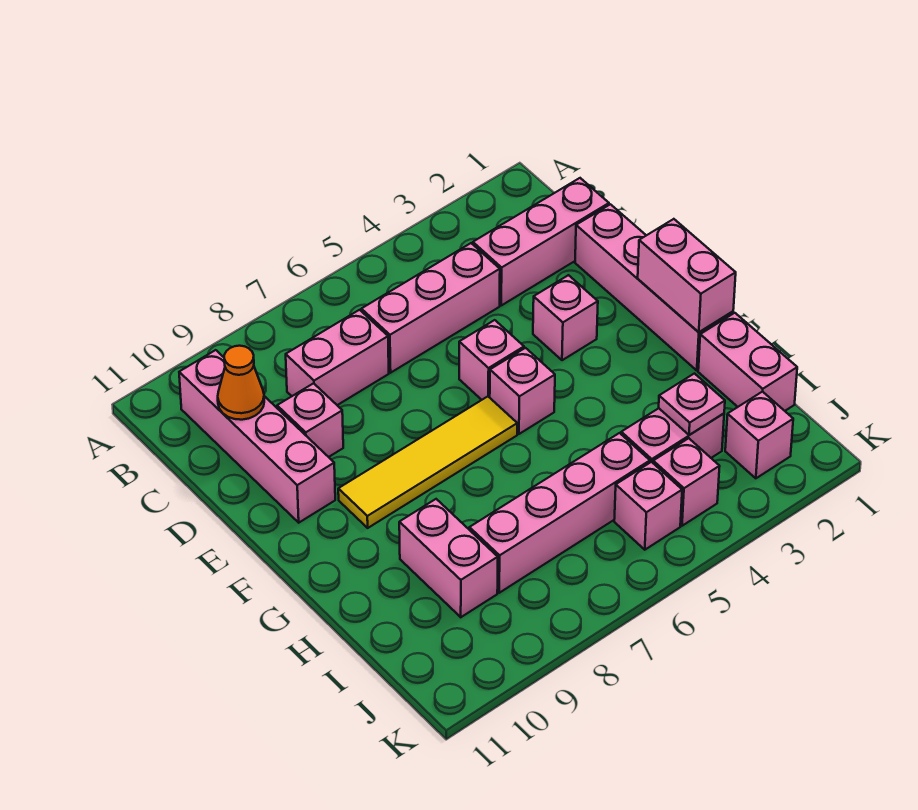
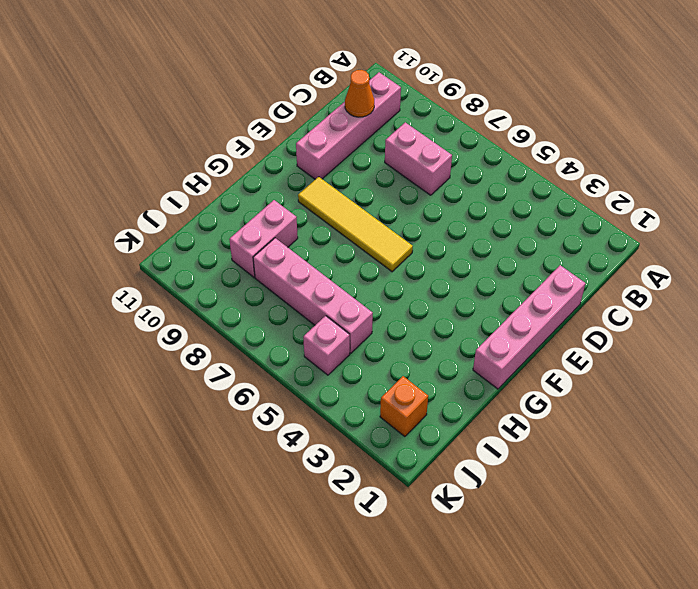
orange brick J2 level 1 -> pink brick J2 level 1
none -> pink brick C1:C3 level 1
none -> pink brick C4:C6 level 1
none -> pink brick D9 level 1

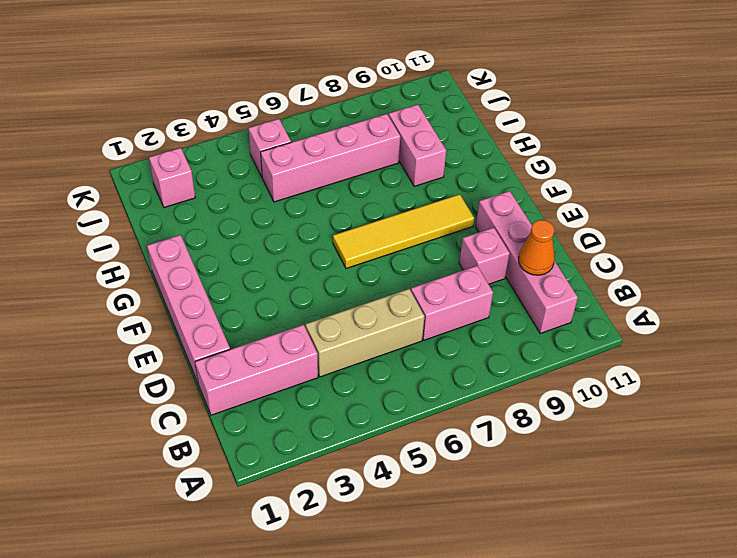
tan brick C4:C6 level 1 -> pink brick C4:C6 level 1
none -> pink brick E3 level 1
none -> pink brick E5 level 1
none -> pink brick F5 level 1

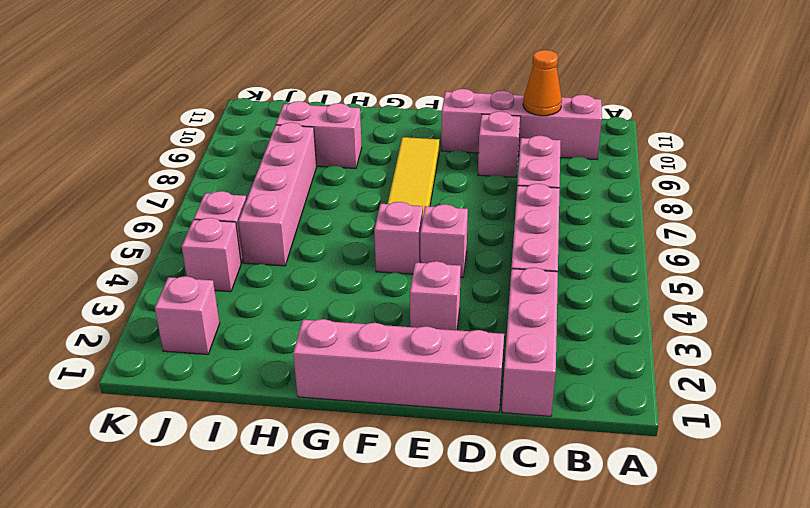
none -> pink brick H1:I1 level 1
none -> pink brick I3:I4 level 1
none -> pink brick F1:G1 level 2

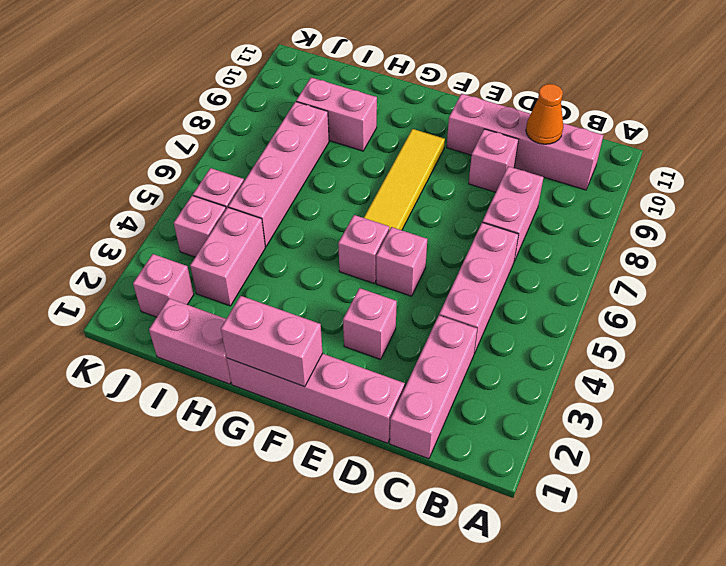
none -> pink plate I3 level 2

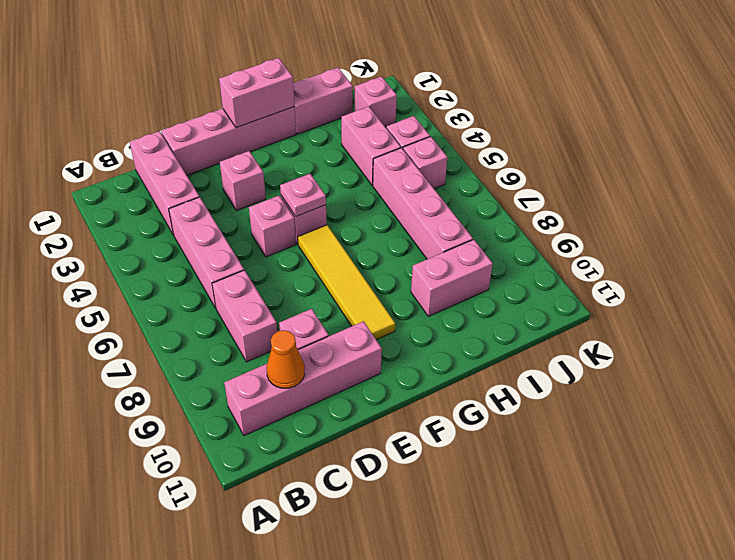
pink plate F5 level 2 -> pink plate I3 level 2

